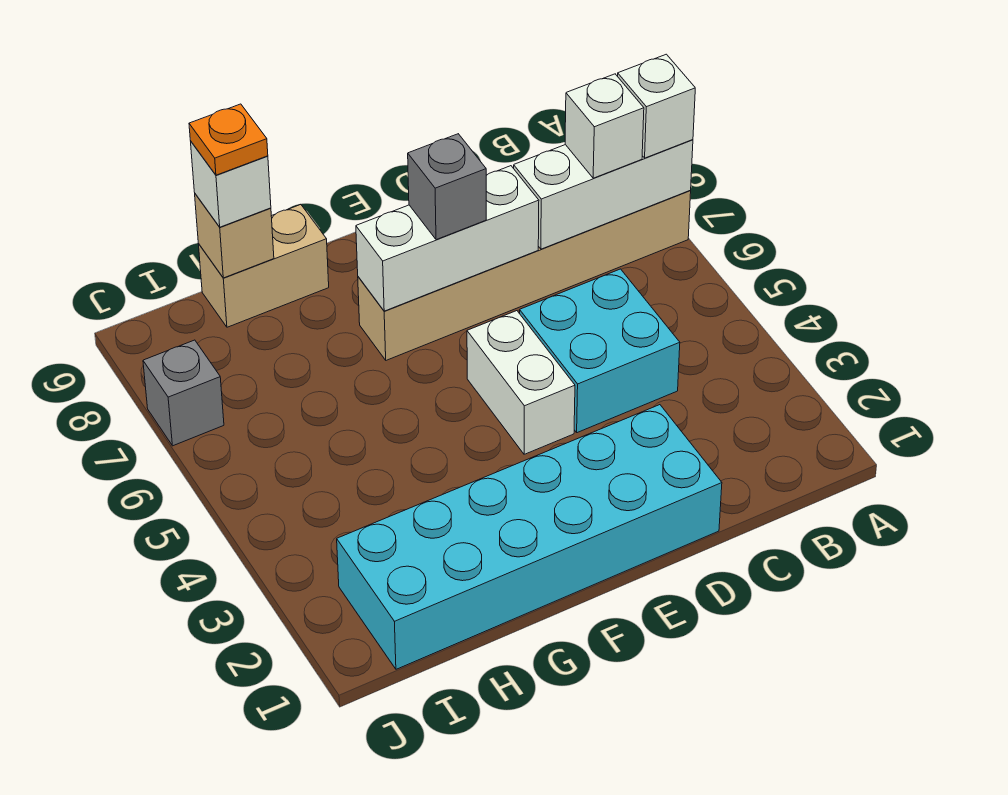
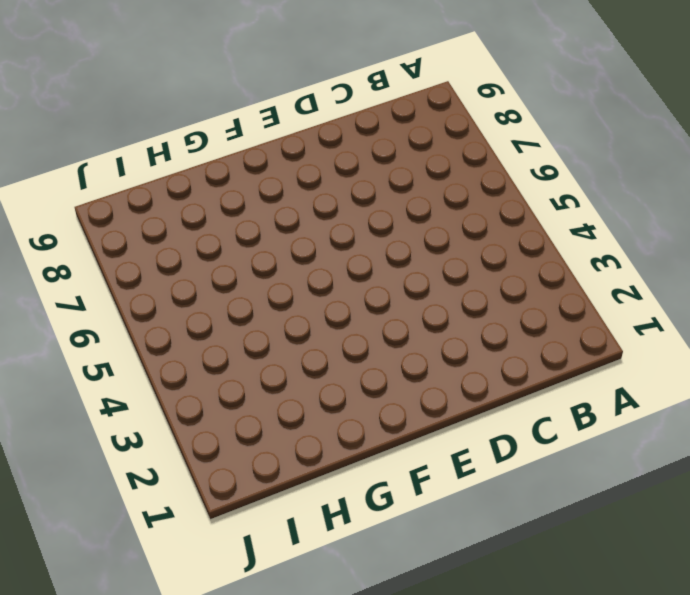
none -> tan brick A7:F7 level 1
none -> cyan brick C4:D5 level 1
none -> cyan brick D1:I2 level 1

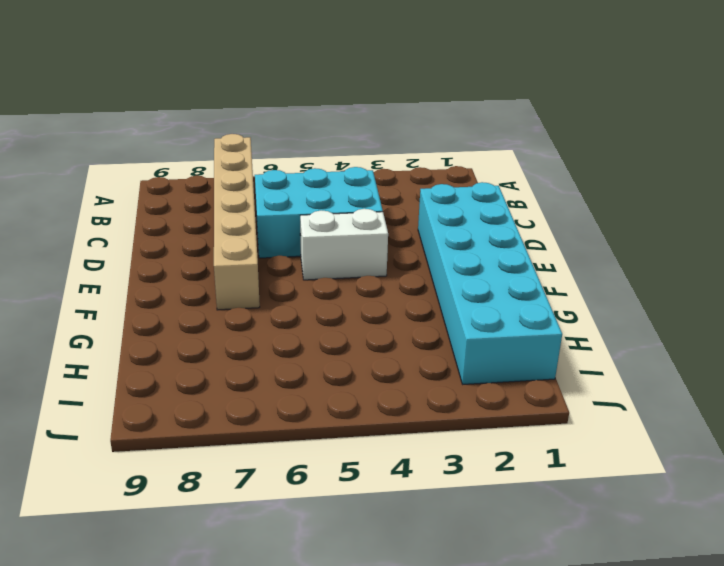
cyan brick C4:D6 level 1 -> cyan brick C4:D5 level 1
none -> tan brick G9:H9 level 1
none -> grey brick J7 level 1
none -> white brick A7:C7 level 2

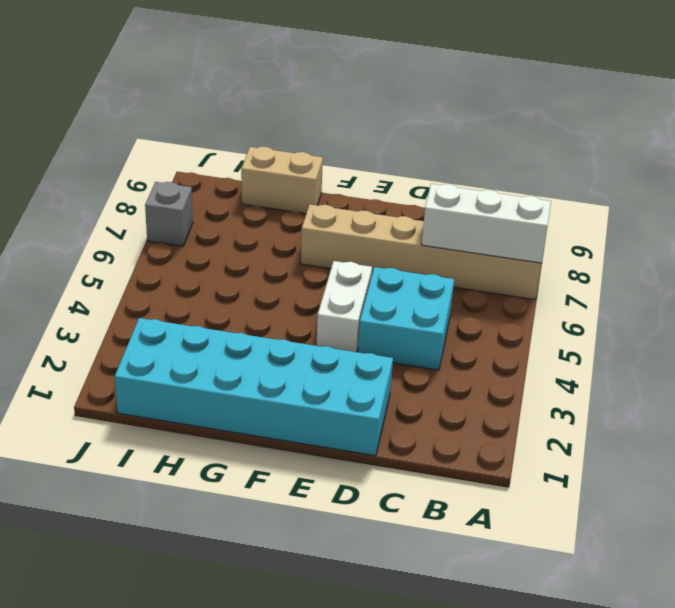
none -> white brick D7:F7 level 2
none -> tan brick H9 level 2
none -> white brick A7 level 3

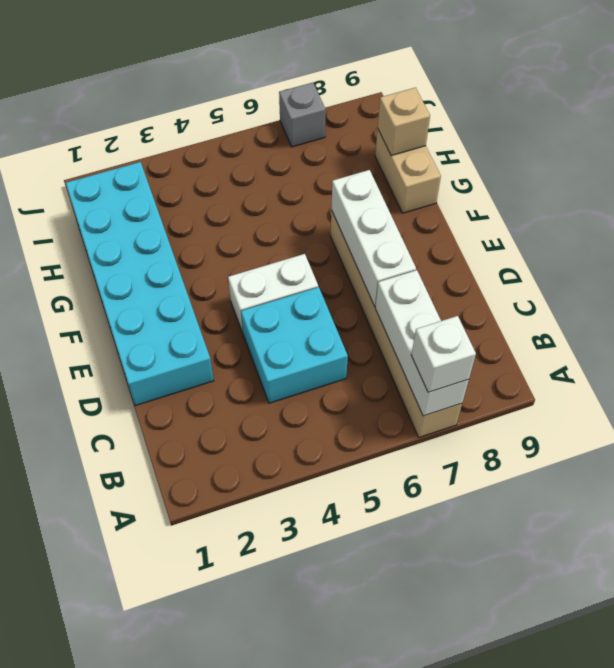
none -> white brick B7 level 3
none -> grey brick E7 level 3
none -> white brick H9 level 3

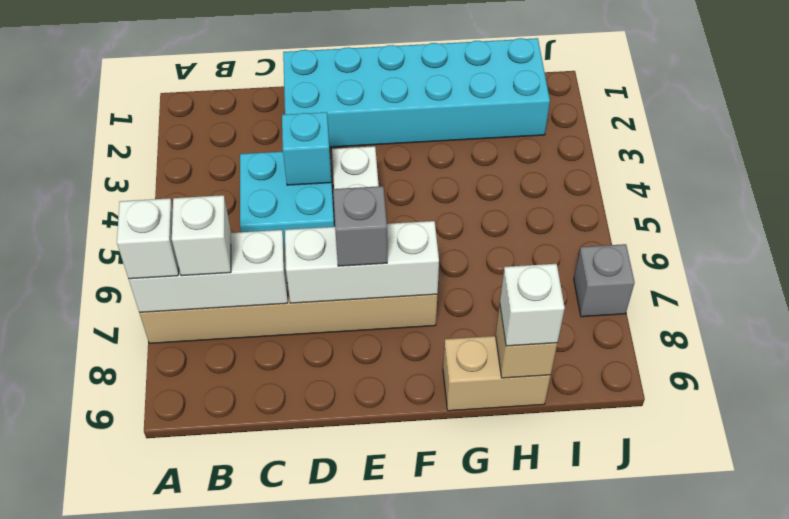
cyan brick D4 level 2 -> none
none -> orange plate H9 level 4

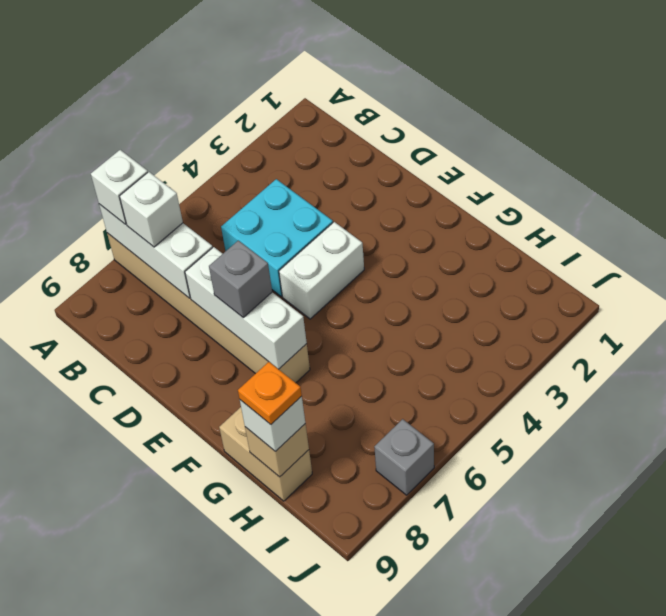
none -> cyan brick D1:I2 level 1

